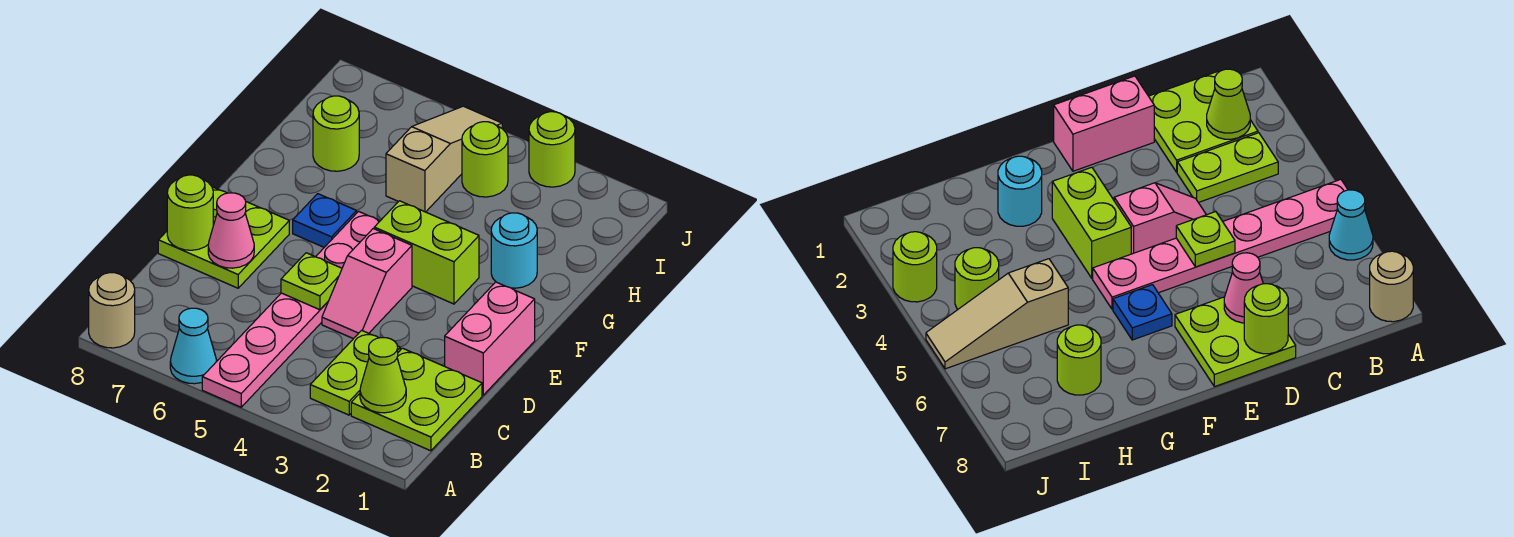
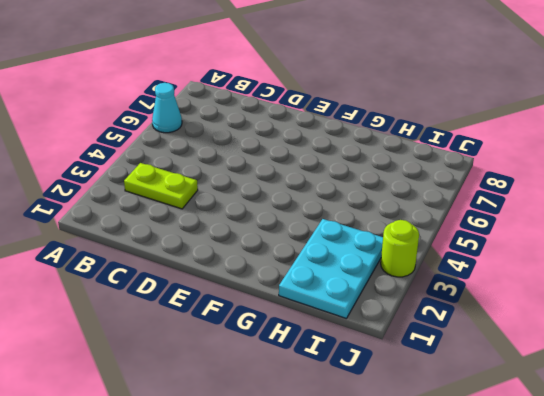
cyan plate H1:I3 level 1 -> none
none -> pink plate A5:F5 level 1
none -> tan round brick A8 level 1
none -> lime plate B1:C2 level 1

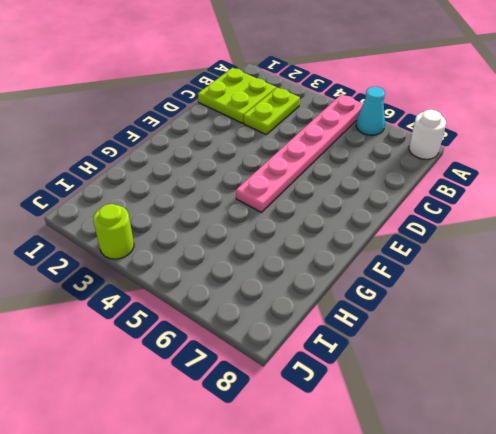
white round brick A8 level 1 -> tan round brick A8 level 1
none -> pink brick D1:E1 level 1
none -> pink slope D4:E4 level 1 top E
none -> lime plate D7:E8 level 1

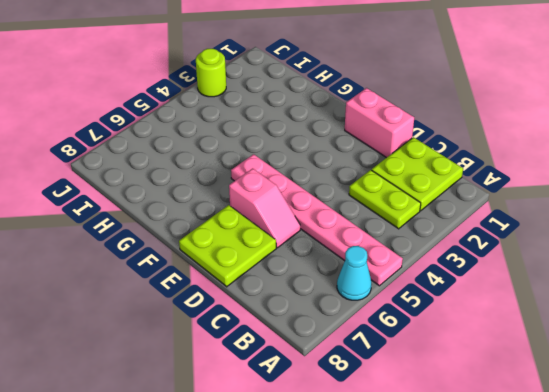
pink slope D6:E6 level 1 top E -> pink slope D4:E4 level 1 top E
none -> tan round brick A8 level 1
none -> lime brick F3:F4 level 1
none -> blue plate F6 level 1

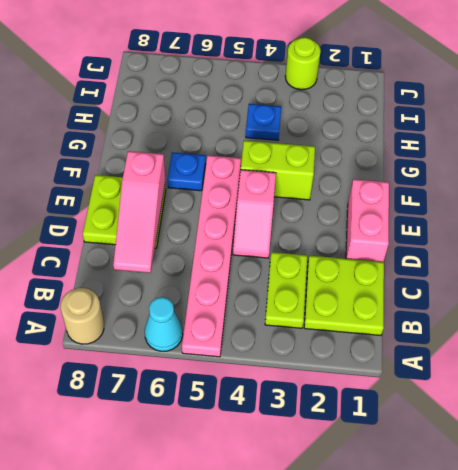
pink slope C7:E7 level 2 top E -> pink cone D7 level 2
blue plate H4 level 1 -> none
none -> cyan round brick G2 level 1
none -> tan slope H5:J5 level 1 top H
none -> lime round brick H7 level 1

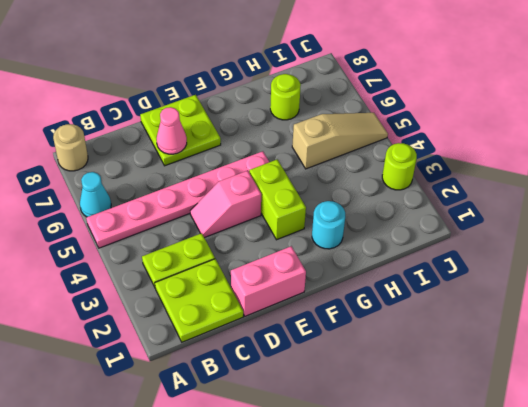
none -> blue plate F6 level 1
none -> lime round brick I4 level 1
none -> lime cone B2 level 2

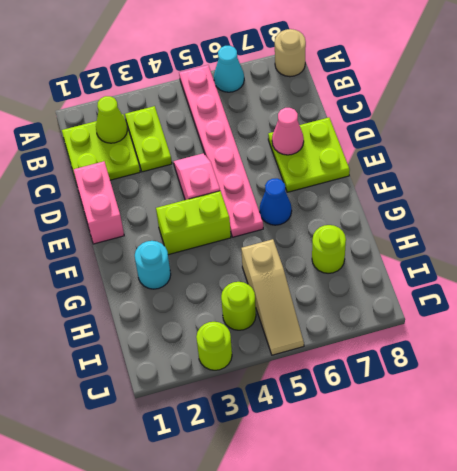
blue cone F6 level 1 -> blue plate F6 level 1
none -> lime plate D5 level 2
none -> lime round brick D8 level 2

